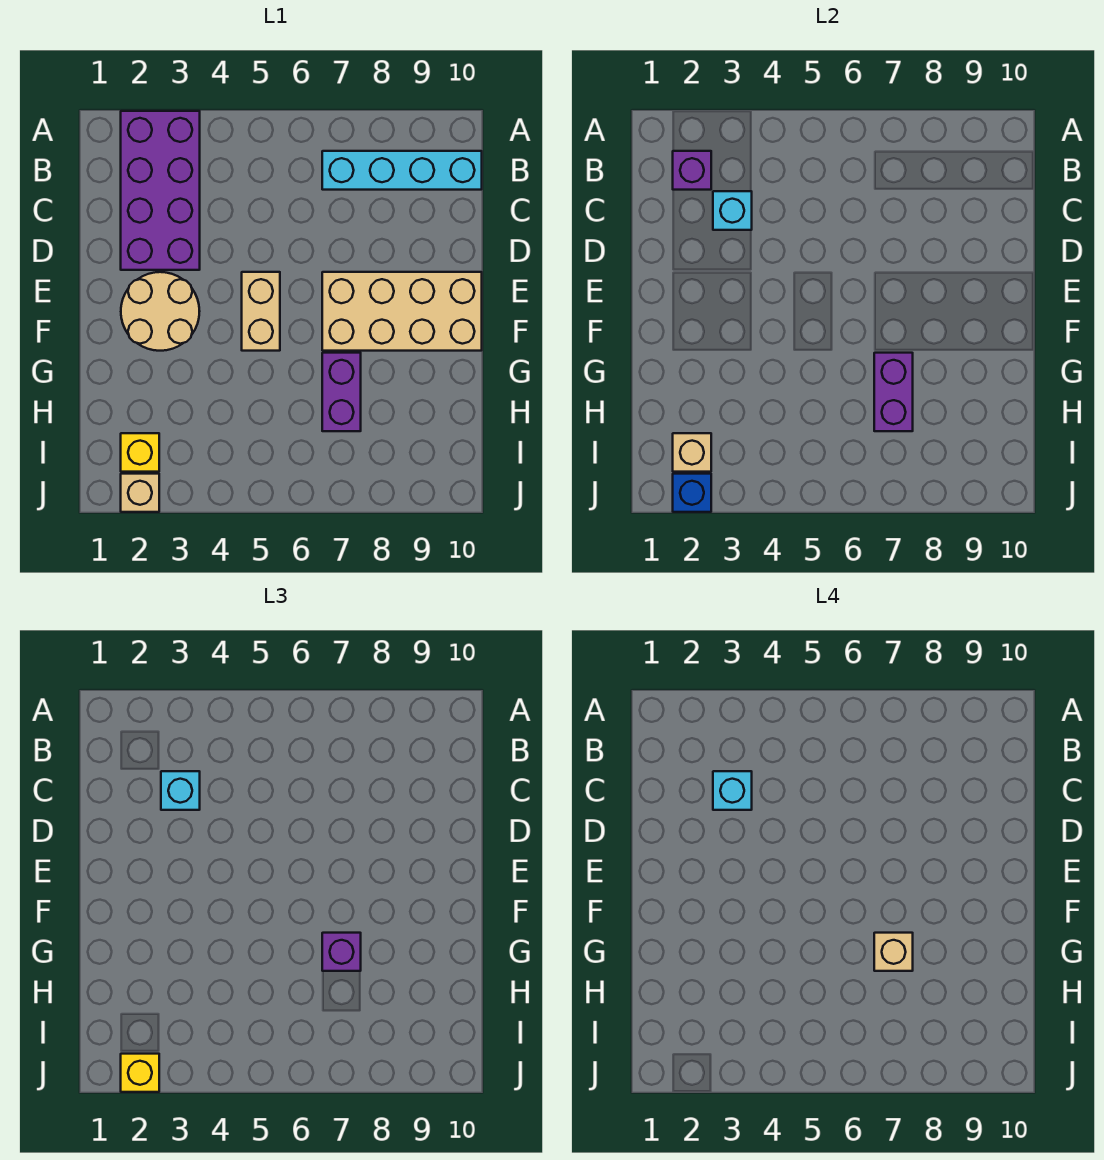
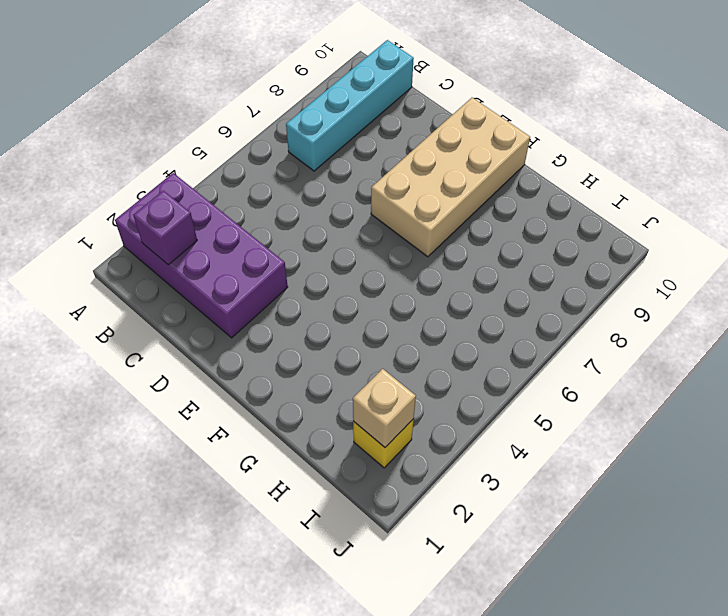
none -> tan round brick E2:F3 level 1
none -> tan brick E5:F5 level 1
none -> purple brick G7:H7 level 1

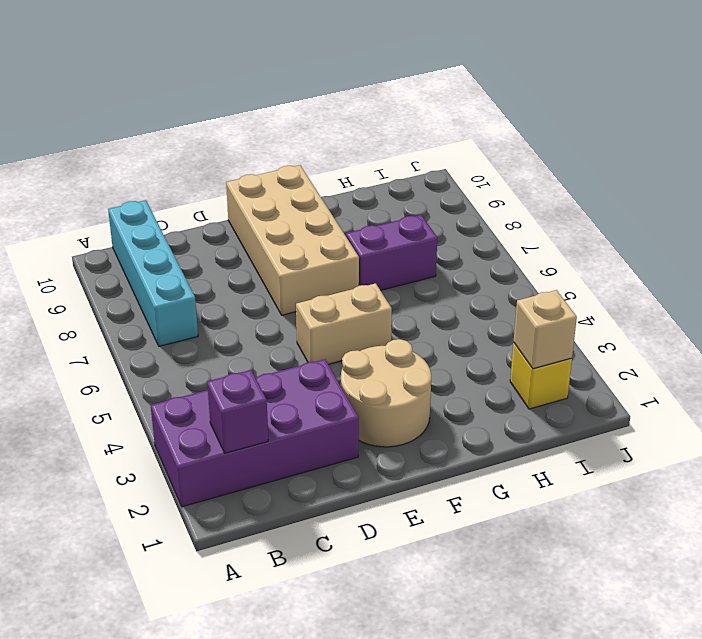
none -> tan brick J2 level 1
none -> cyan brick C3 level 2
none -> purple brick G7:H7 level 2

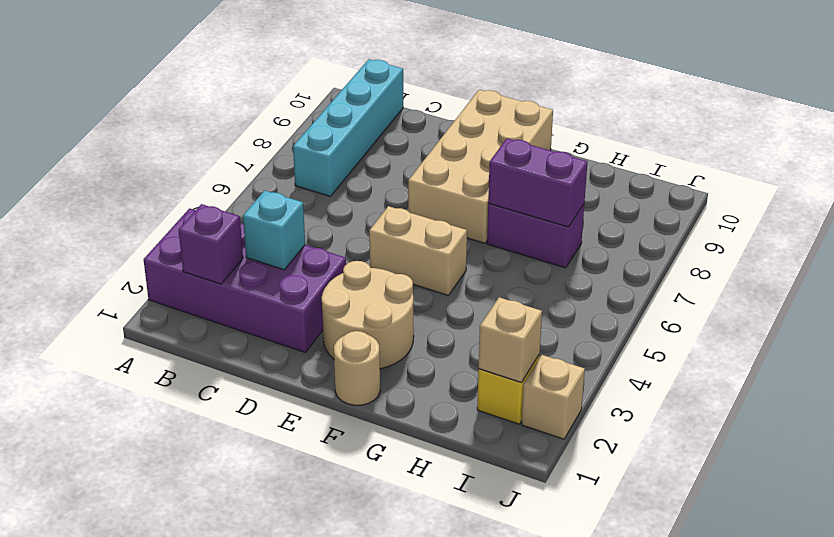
tan round brick F1 level 1 -> none
none -> blue brick J2 level 2
none -> cyan brick C3 level 3
none -> purple brick G7 level 3

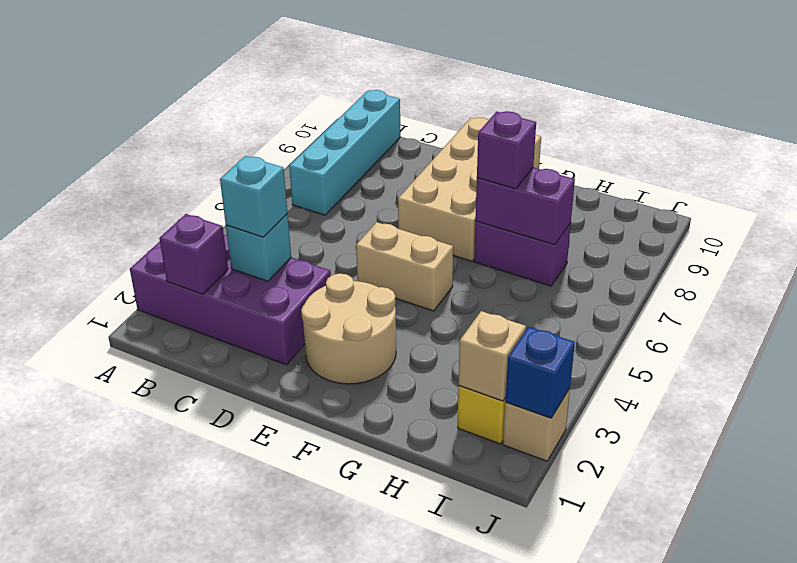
none -> yellow brick J2 level 3
none -> cyan brick C3 level 4
none -> tan brick G7 level 4

